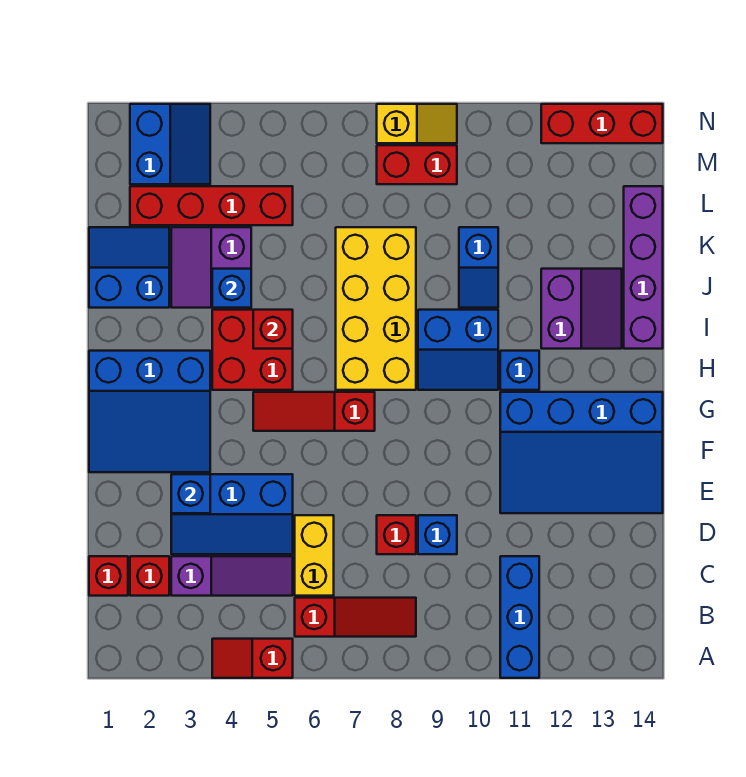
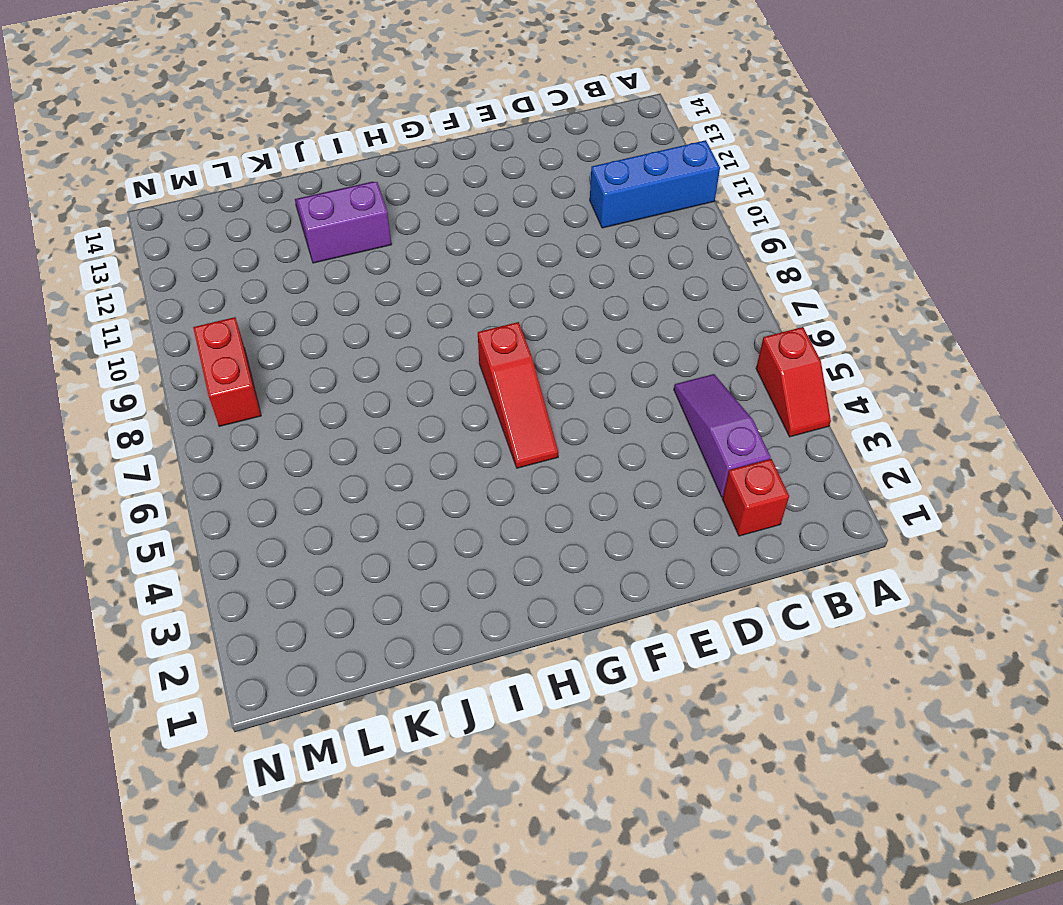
none -> red slope B6:B8 level 1 top 6
none -> red brick C1 level 1
none -> yellow brick C6:D6 level 1
none -> blue slope D3:E5 level 1 top E

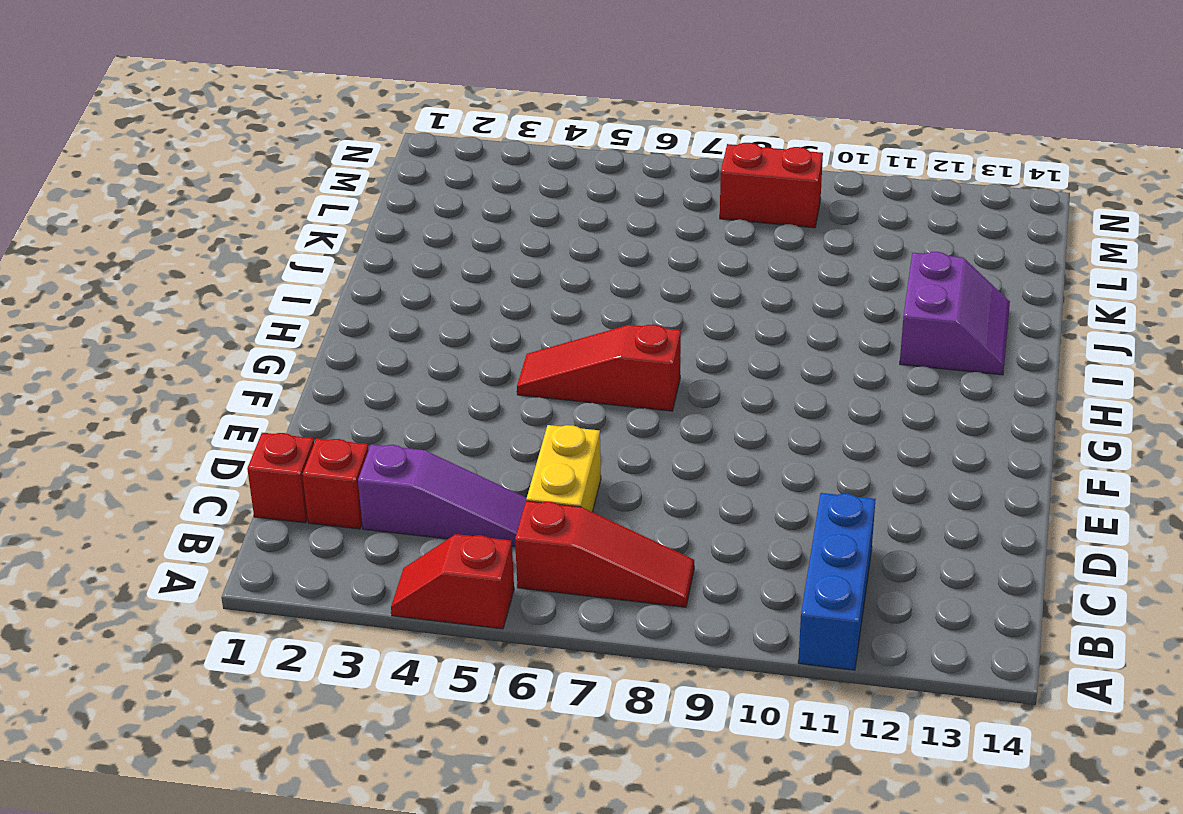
none -> blue slope D3:E5 level 1 top E
none -> red brick D8 level 1
none -> blue brick D9 level 1
none -> blue slope E11:G14 level 1 top G

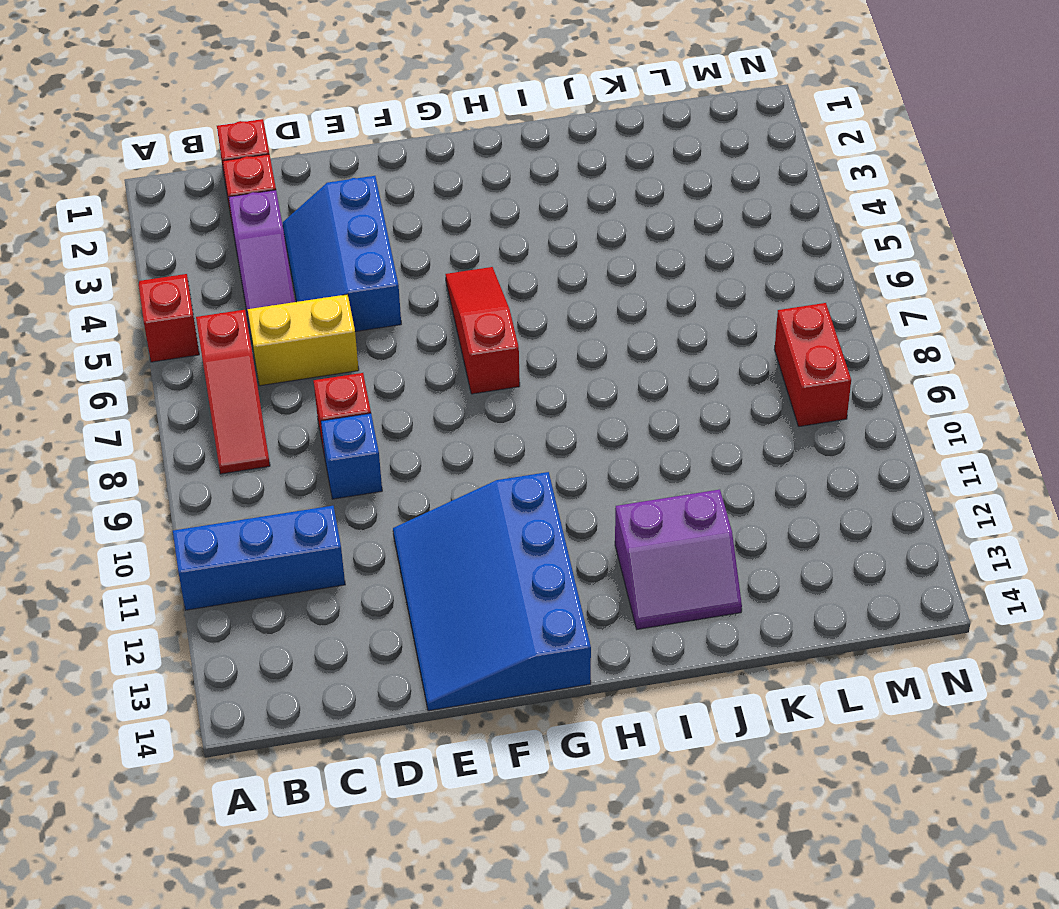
none -> blue slope F1:H3 level 1 top H
none -> red brick H4:I5 level 1
none -> yellow brick H7:K8 level 1
none -> blue slope H9:I10 level 1 top I

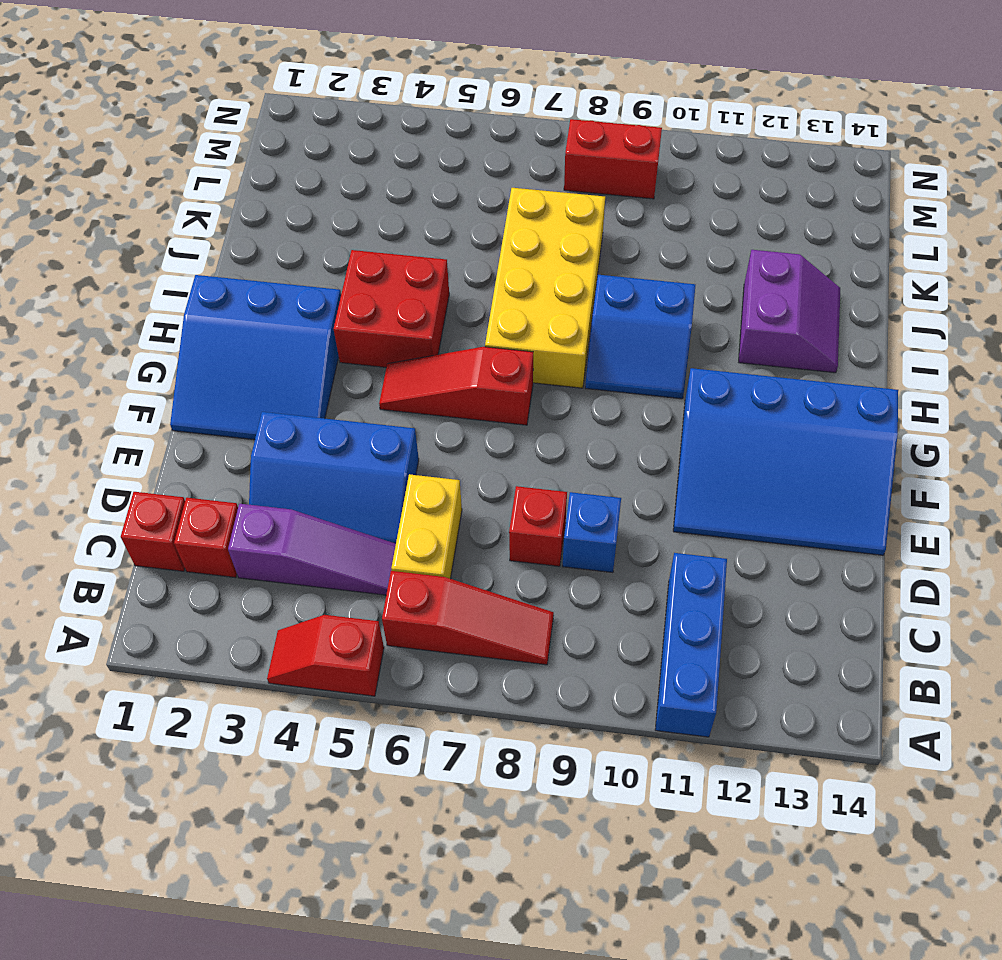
none -> blue brick H11 level 1
none -> purple brick I14:L14 level 1
none -> blue slope J1:K2 level 1 top J
none -> purple slope J3:K4 level 1 top 4

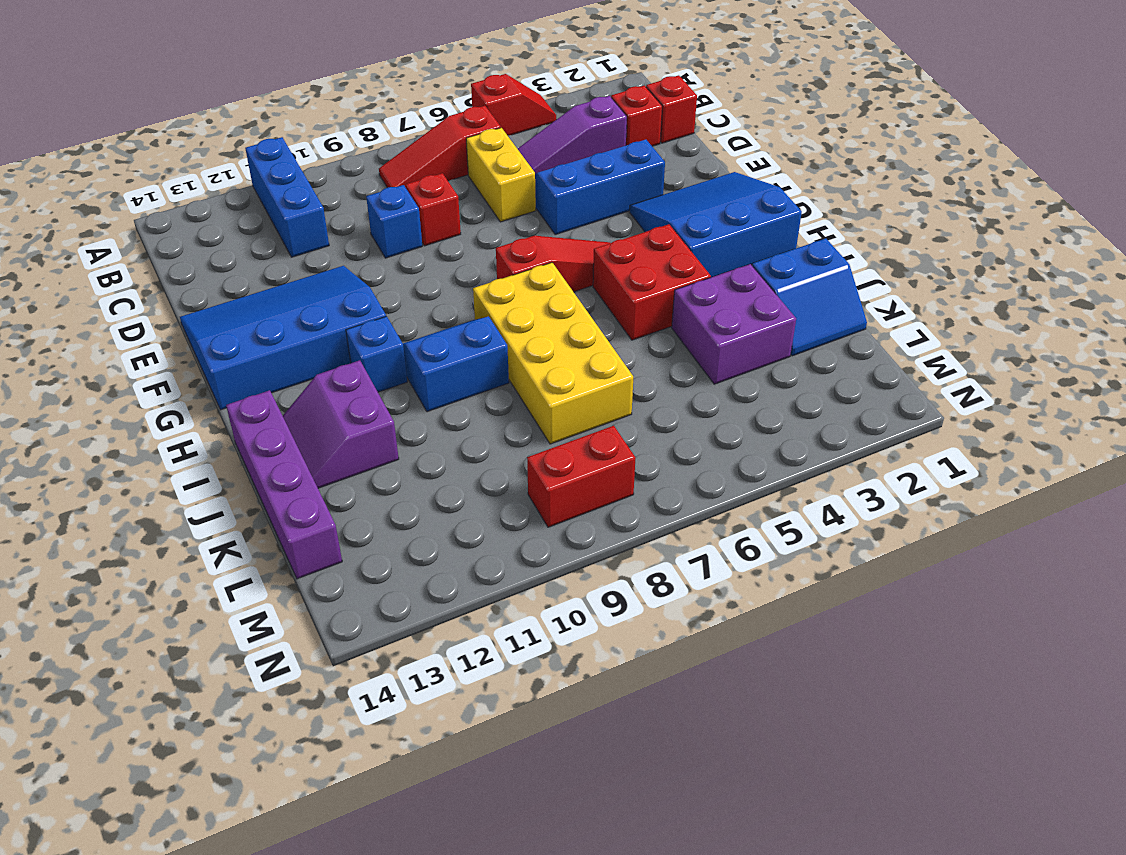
purple brick J3:K4 level 1 -> purple slope J3:K4 level 1 top 4
none -> blue slope J10:K10 level 1 top K
none -> red brick L2:L5 level 1
none -> blue slope M2:N3 level 1 top 2
none -> yellow slope N8:N9 level 1 top 8

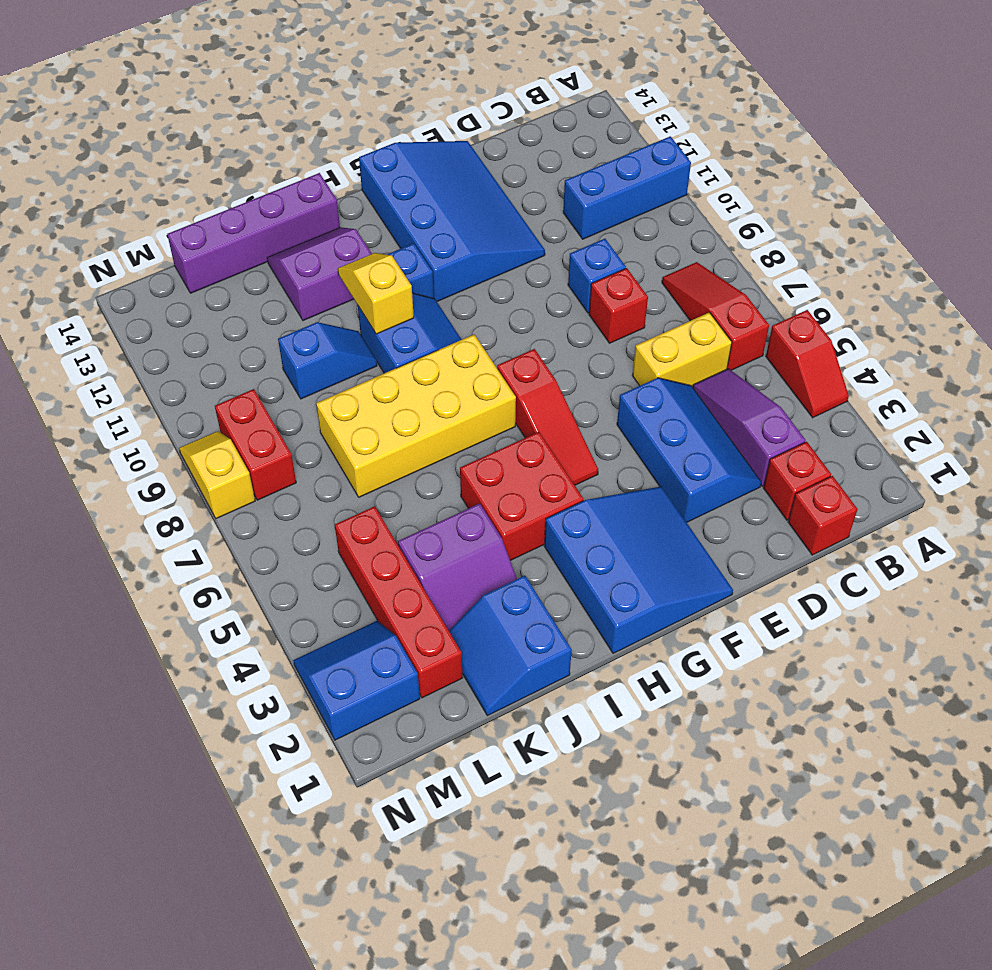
yellow slope I10:I11 level 2 top 10 -> none
none -> red brick N12:N14 level 1
none -> blue brick E3 level 2
none -> red brick I5 level 2
none -> blue brick J4 level 2

